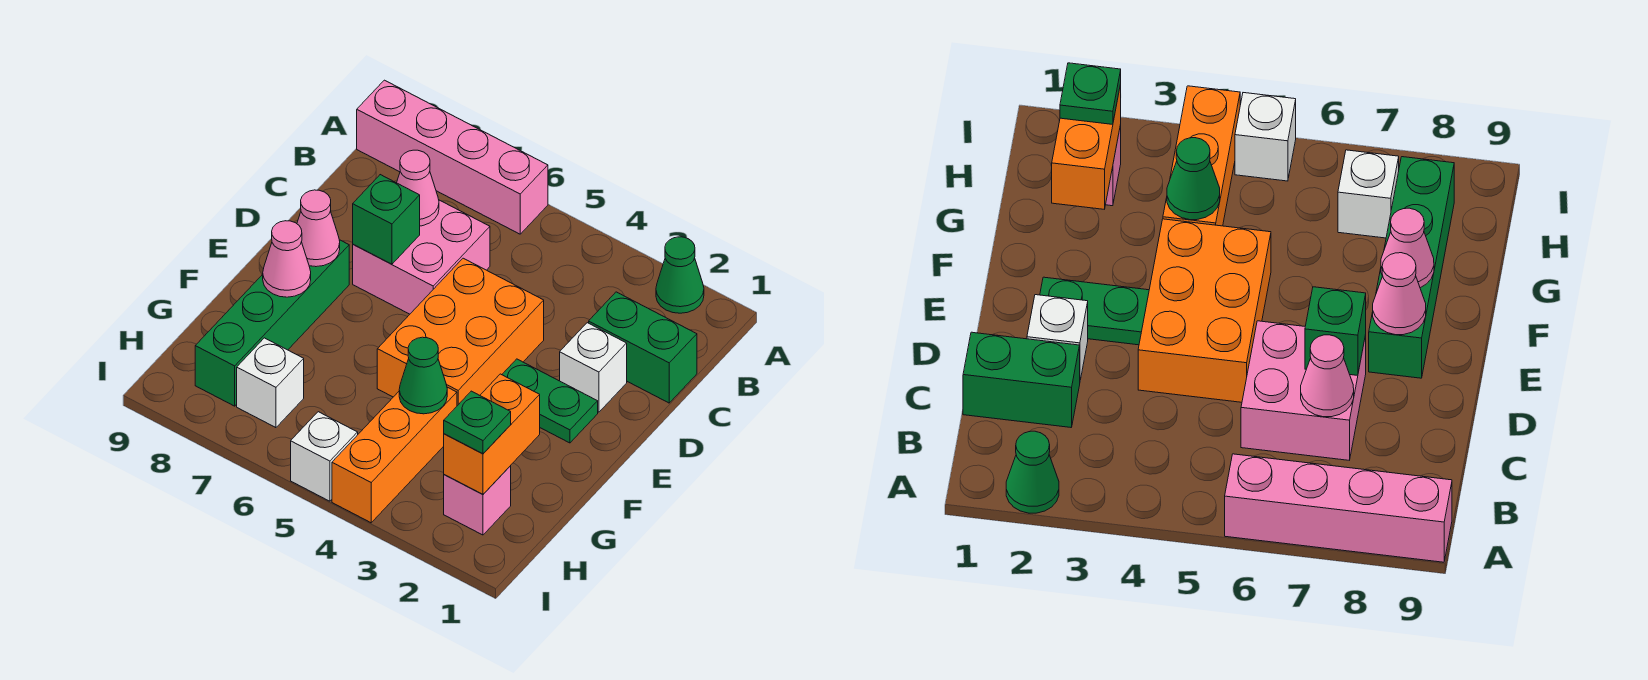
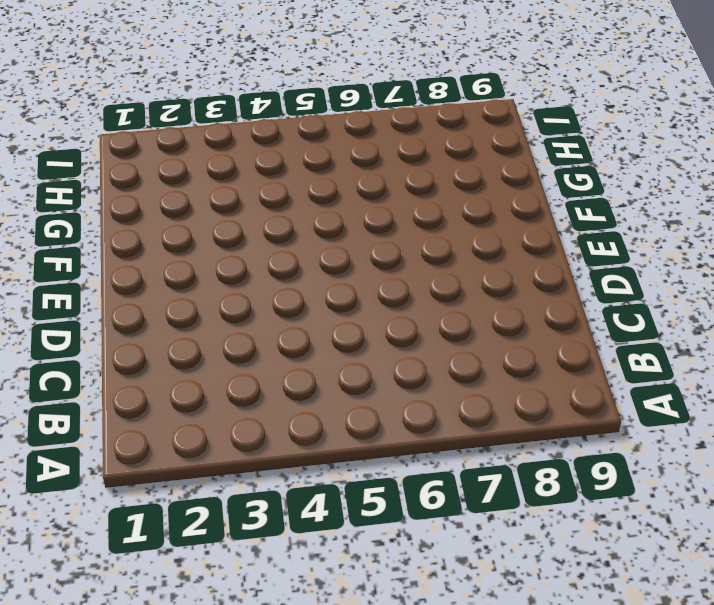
none -> green cone A2 level 1
none -> pink brick A6:A9 level 1
none -> green brick C1:C2 level 1

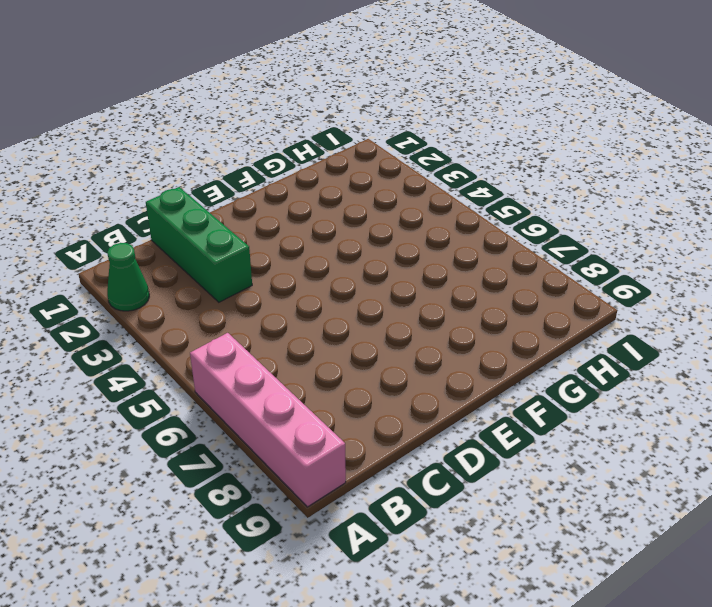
green brick C1:C3 level 1 -> green brick C1:C2 level 1
none -> pink brick C6:D7 level 1
none -> white brick D2 level 1
none -> orange brick D4:F5 level 1

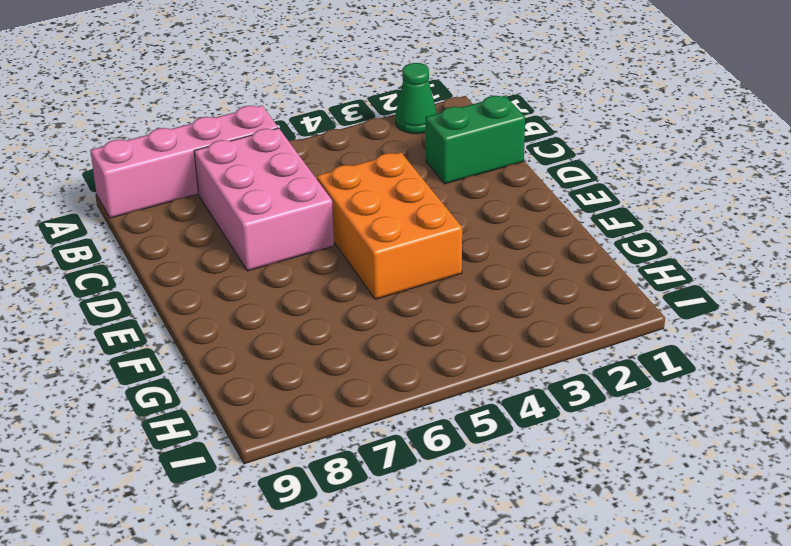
pink brick B6:D7 level 1 -> pink brick C6:D7 level 1
none -> white brick D2 level 1
none -> green plate E2:E3 level 1
none -> green brick E8:H8 level 1

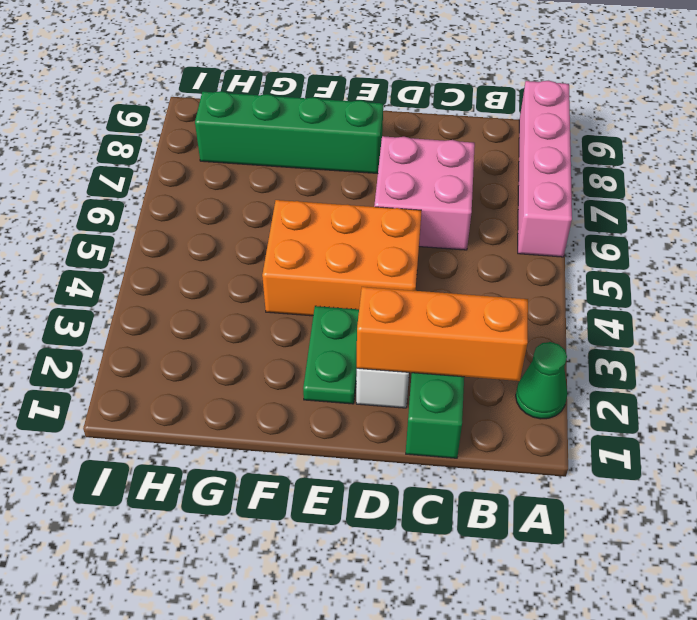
orange brick B2:D2 level 2 -> orange brick G4:I4 level 1
none -> pink brick H2 level 1
none -> white brick H7 level 1
none -> white brick I5 level 1

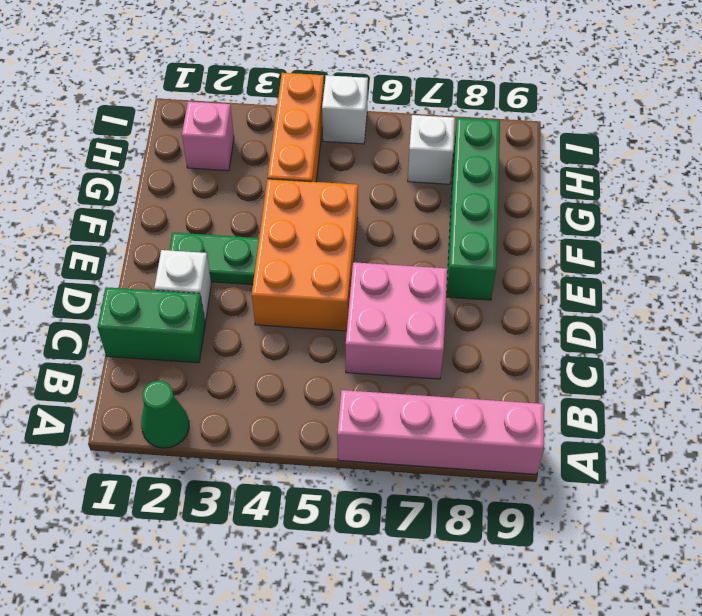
none -> pink cone C7 level 2
none -> green brick D7 level 2
none -> pink cone E8 level 2

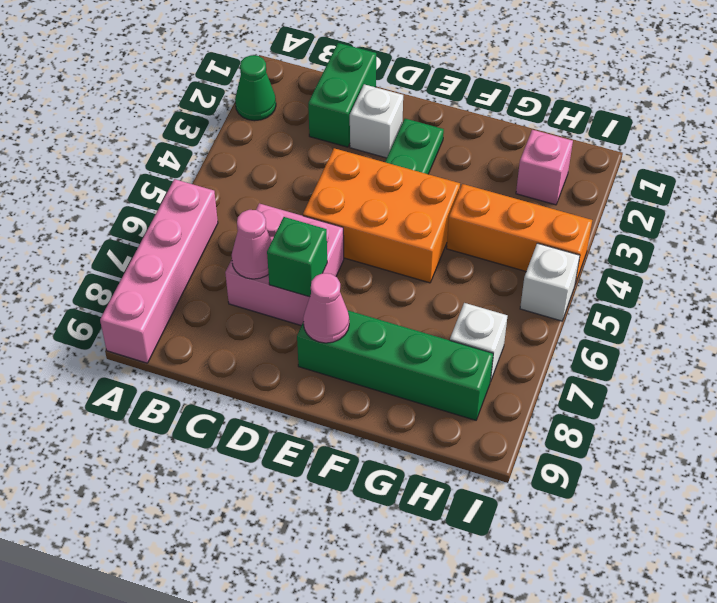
none -> pink cone F8 level 2
none -> orange brick G2:H2 level 2
none -> green cone G4 level 2

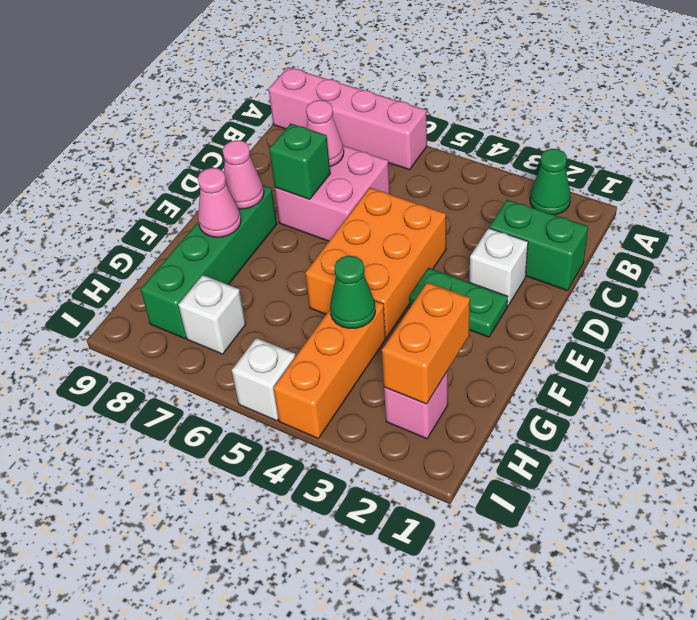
none -> green plate H2 level 3

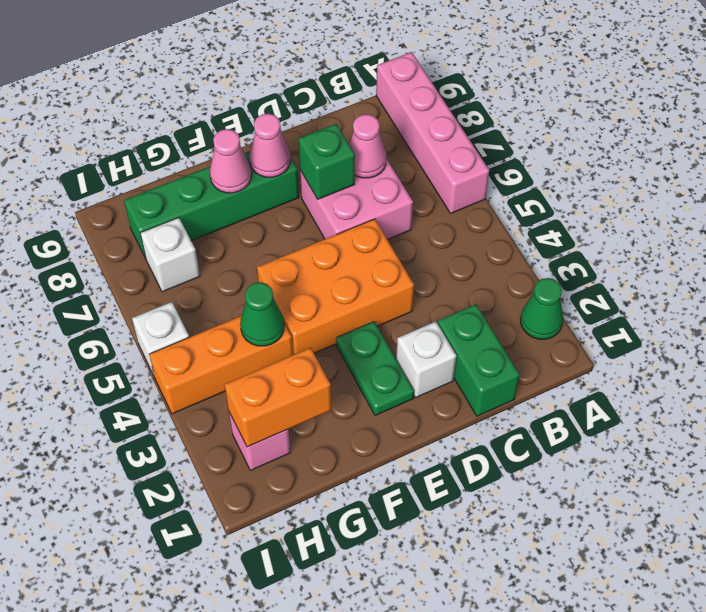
none -> green plate H2 level 3

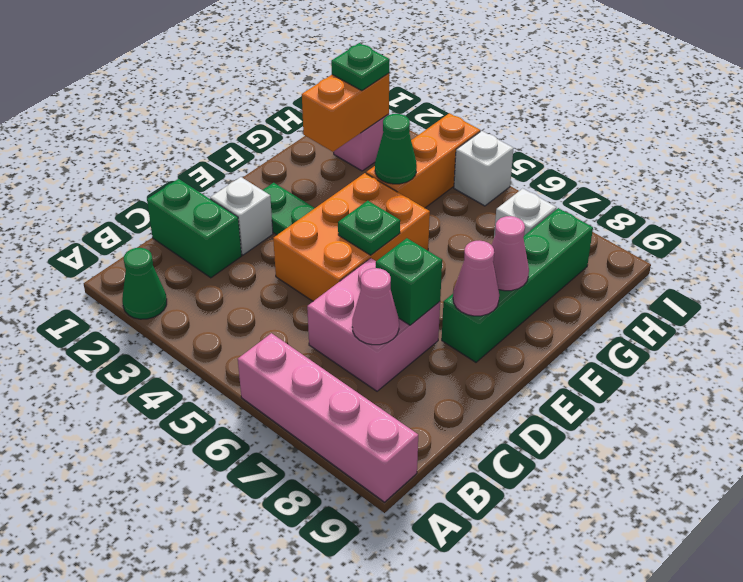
green plate E5 level 2 -> none

